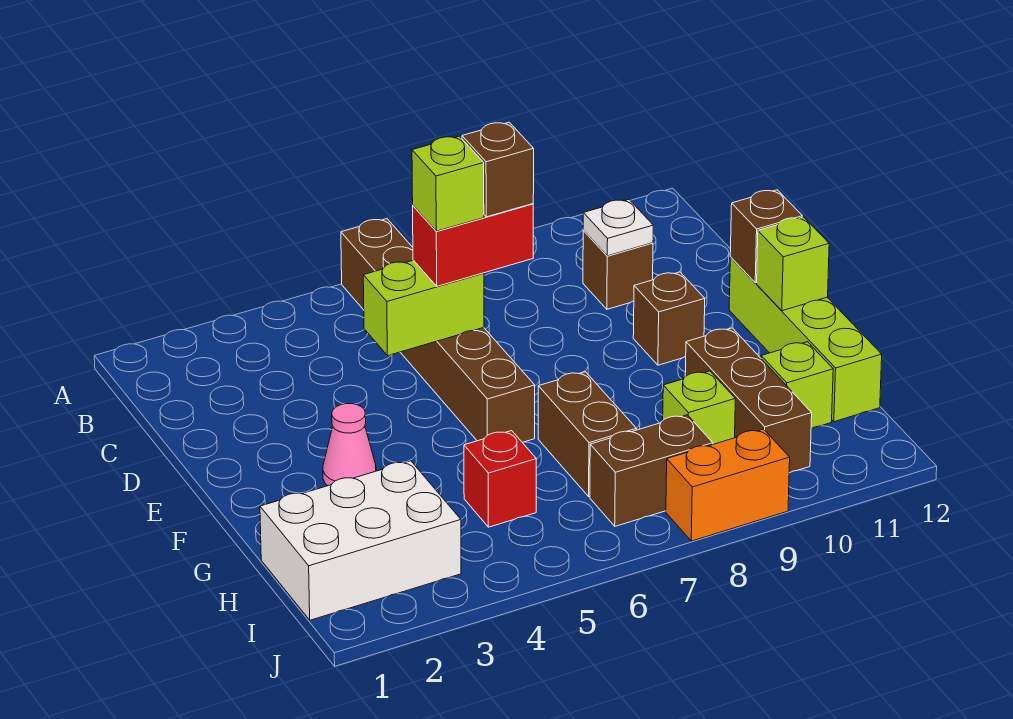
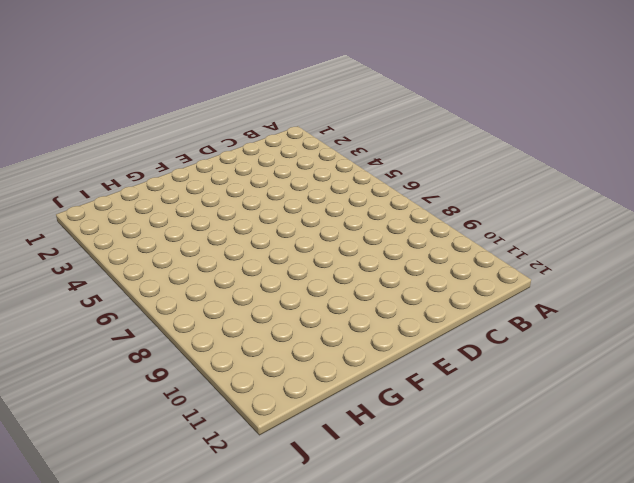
none -> brown brick A6:F6 level 1
none -> brown brick C10 level 1
none -> brown brick E10 level 1

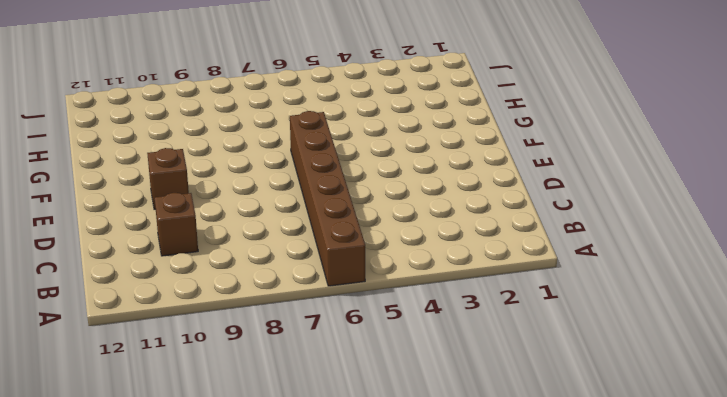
none -> lime brick E12:H12 level 1
none -> pink cone F3 level 1
none -> brown brick G7:H7 level 1

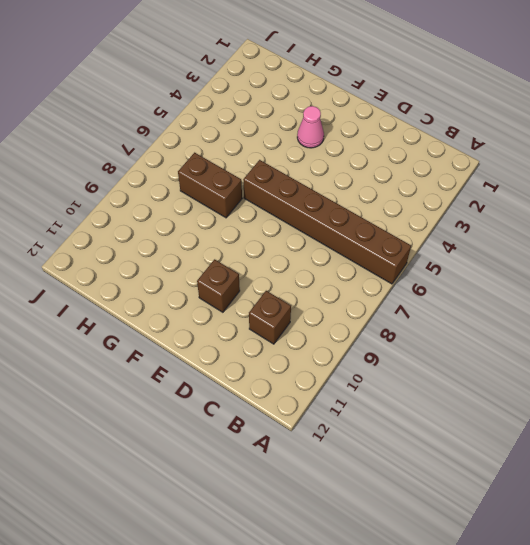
none -> lime brick E12:H12 level 1
none -> brown brick G10:I10 level 1
none -> white brick H1:I3 level 1

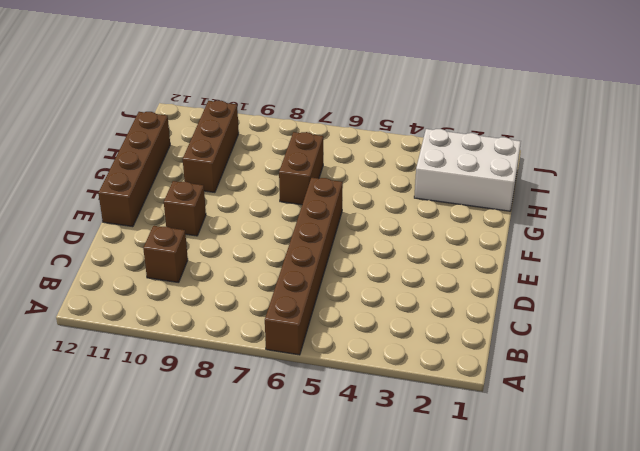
brown brick E12:H12 level 1 -> lime brick E12:H12 level 1
none -> pink cone F3 level 1
none -> red brick H5 level 1
none -> lime brick H9 level 1

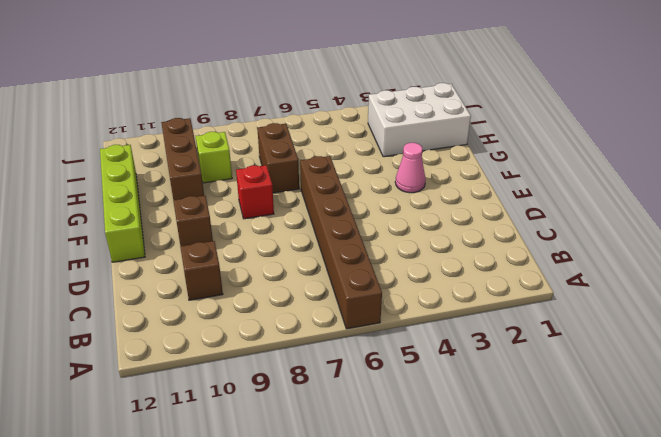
red brick F8 level 1 -> red brick H5 level 1
none -> lime brick H11 level 1
none -> brown brick I7:I8 level 1
none -> orange brick J8:J9 level 1

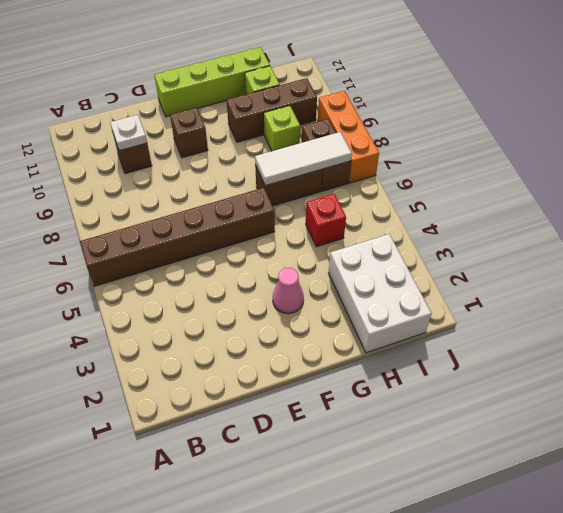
white tile G7:I7 level 2 -> none
orange brick J7:J9 level 1 -> orange brick J8:J9 level 1
none -> lime brick D5:D6 level 2
none -> brown brick E12 level 2
none -> lime brick F12 level 2

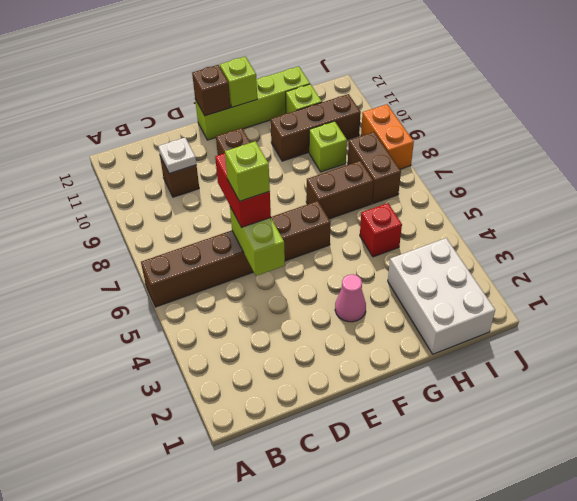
none -> brown brick D7 level 4

